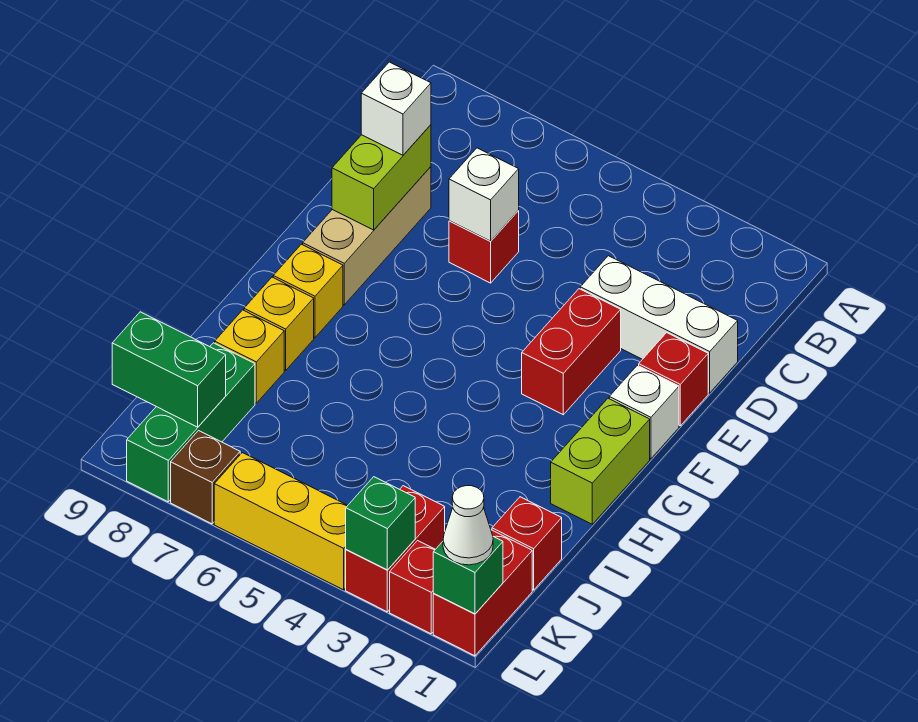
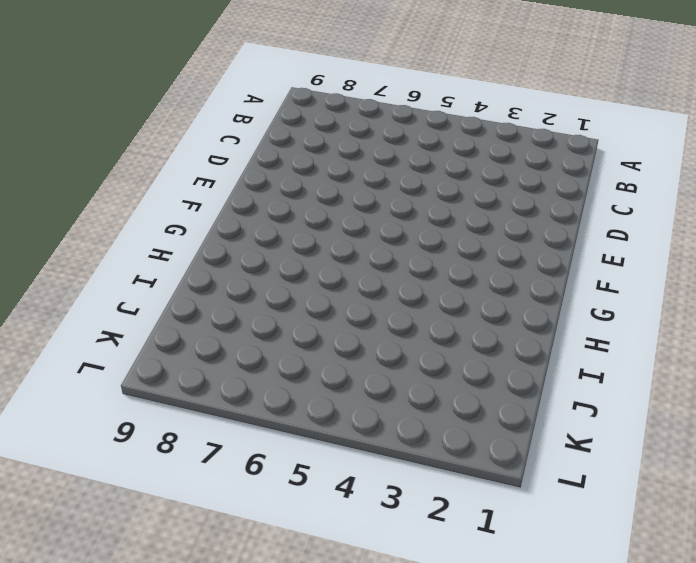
none -> white brick D1:D3 level 1
none -> red brick D6 level 1
none -> tan brick D8:F8 level 1

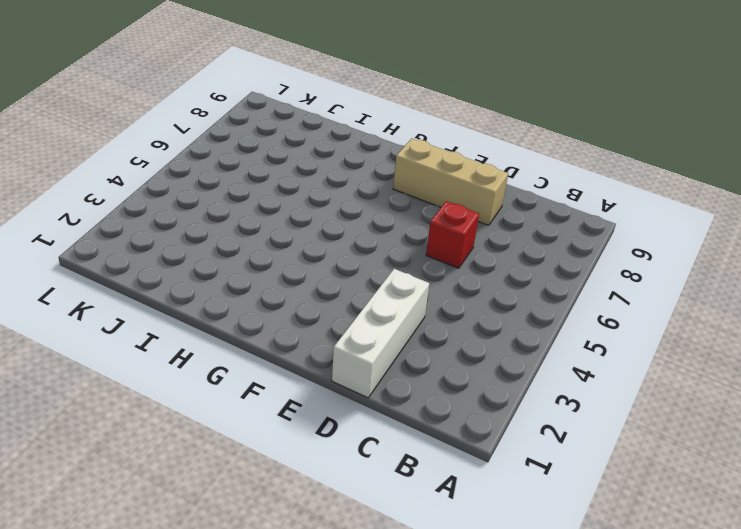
none -> red brick E1 level 1
none -> red brick E3:F3 level 1
none -> white brick F1 level 1

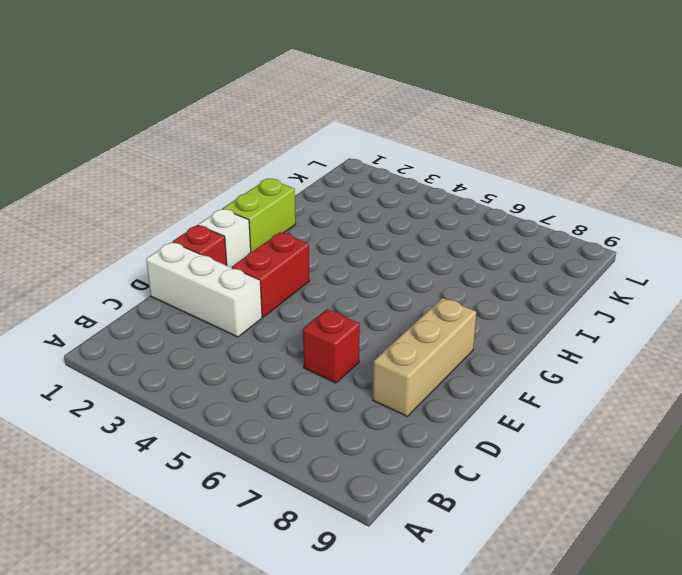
none -> yellow brick G8 level 1
none -> yellow brick H8 level 1
none -> yellow brick I8 level 1

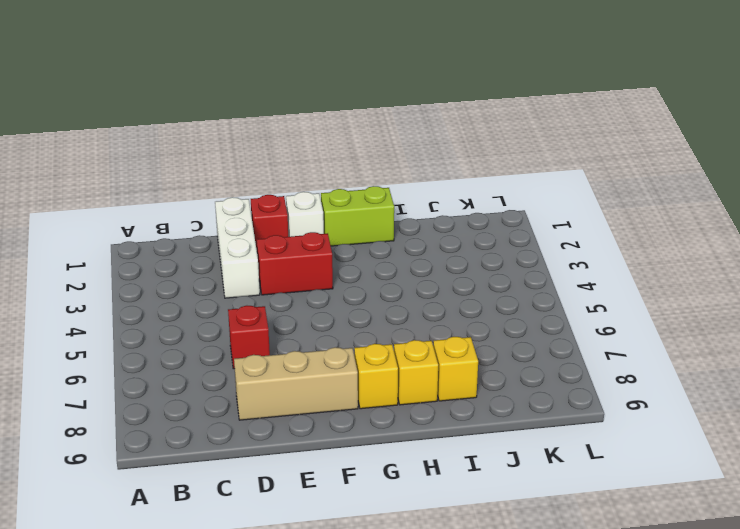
none -> red brick J1 level 1
none -> green brick J8:L8 level 1
none -> red brick K1:L1 level 1

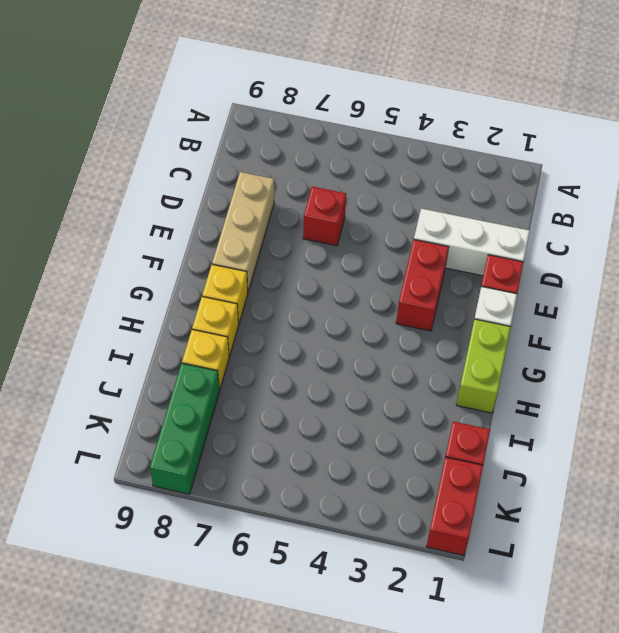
none -> red brick K3:L3 level 1
none -> red brick L2 level 1
none -> yellow brick L4:L6 level 1

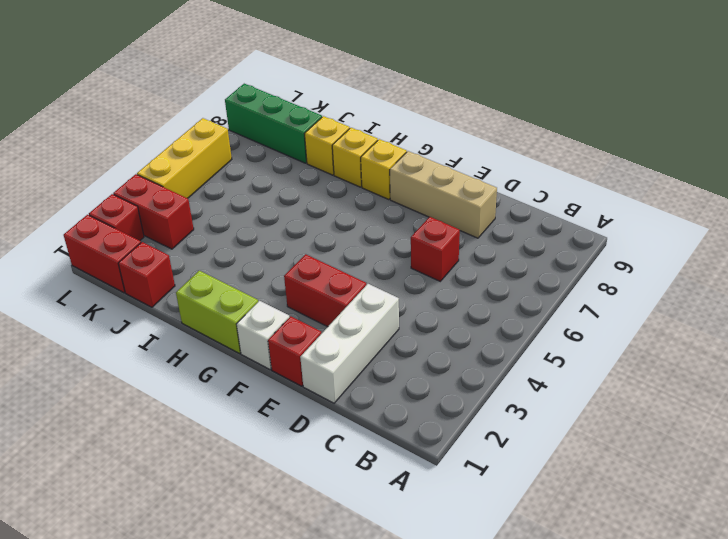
none -> brown brick L7 level 1
none -> white brick D6 level 2
none -> lime brick D8:E8 level 2

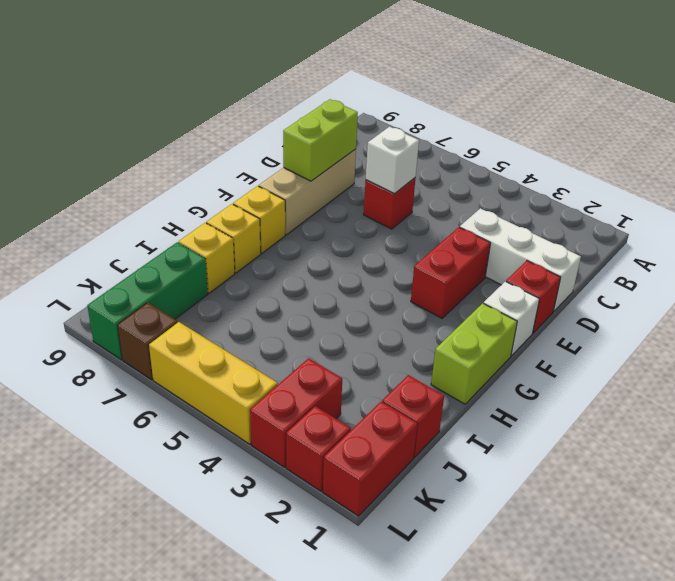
none -> green brick K8:K9 level 2
none -> green brick L1 level 2
none -> green brick L3 level 2

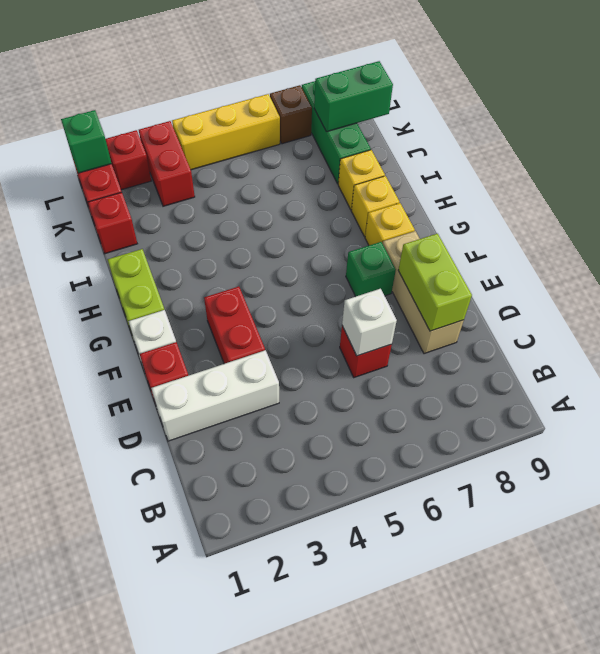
green brick F7 level 1 -> green brick L3 level 2
none -> white brick D8 level 3
none -> white cone L1 level 3

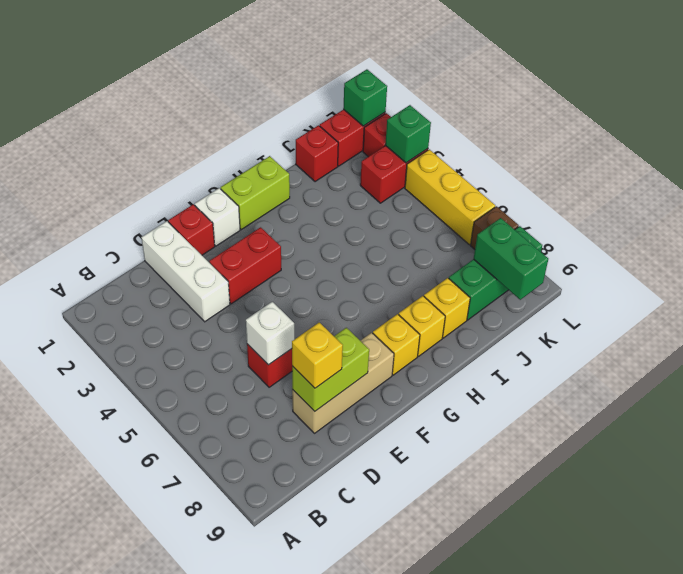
yellow brick D8 level 3 -> white brick D8 level 3
none -> white cone L1 level 3

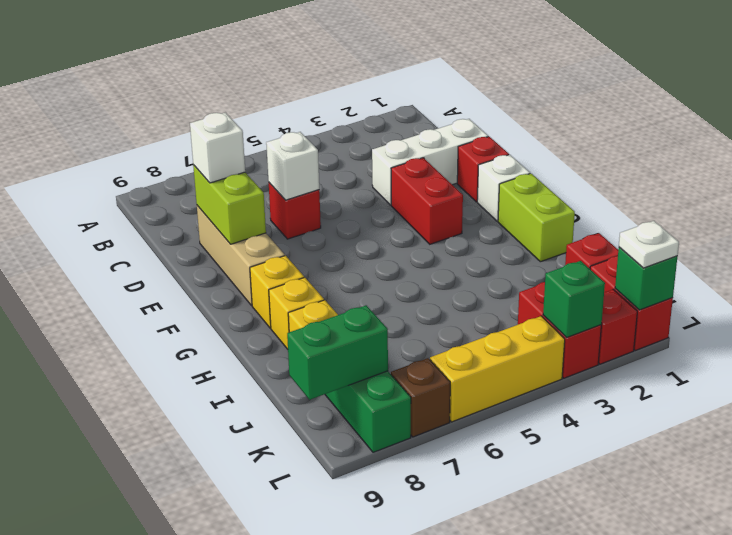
white plate L1 level 3 -> white cone L1 level 3

